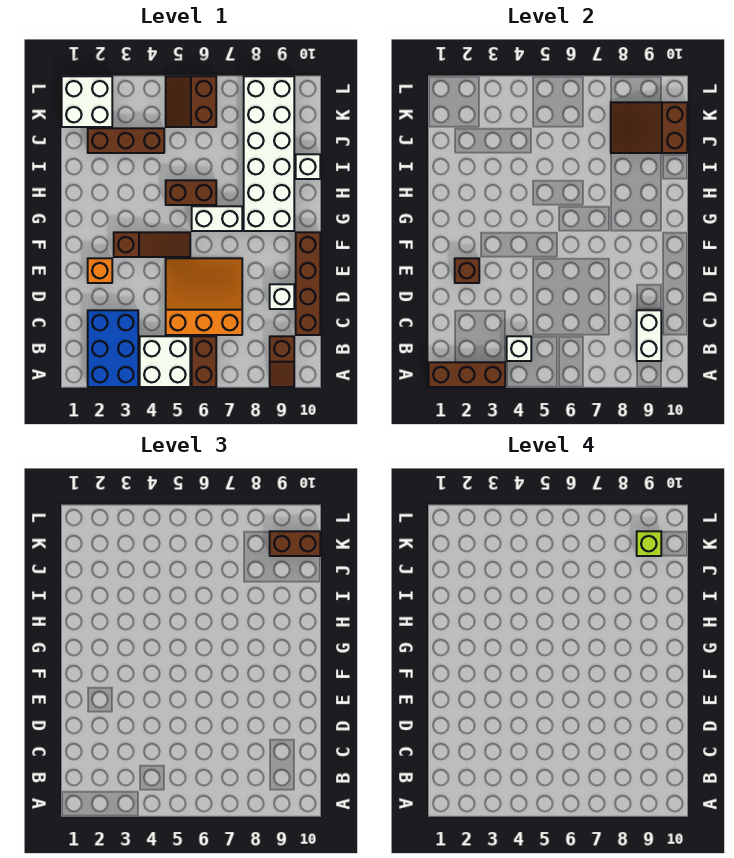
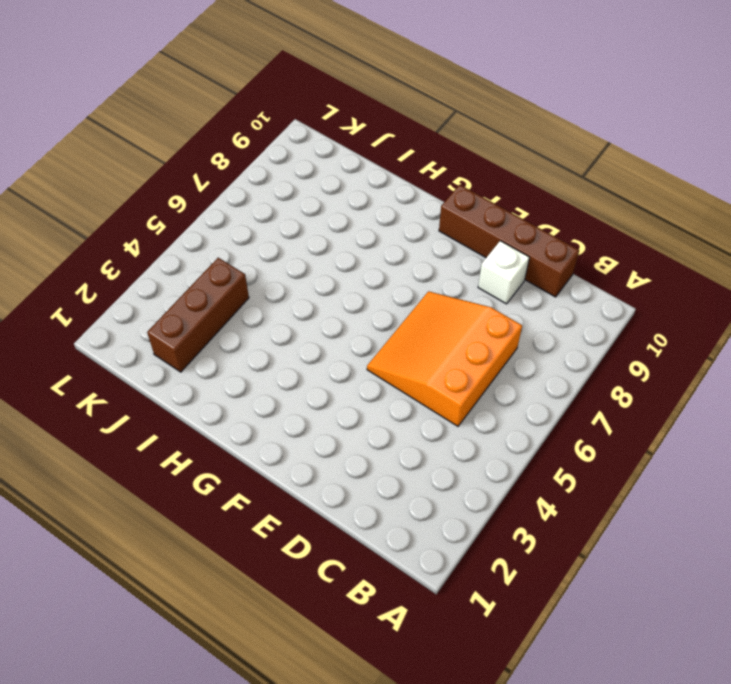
none -> blue brick A2:C3 level 1
none -> white brick A4:B5 level 1
none -> brown brick A6:B6 level 1

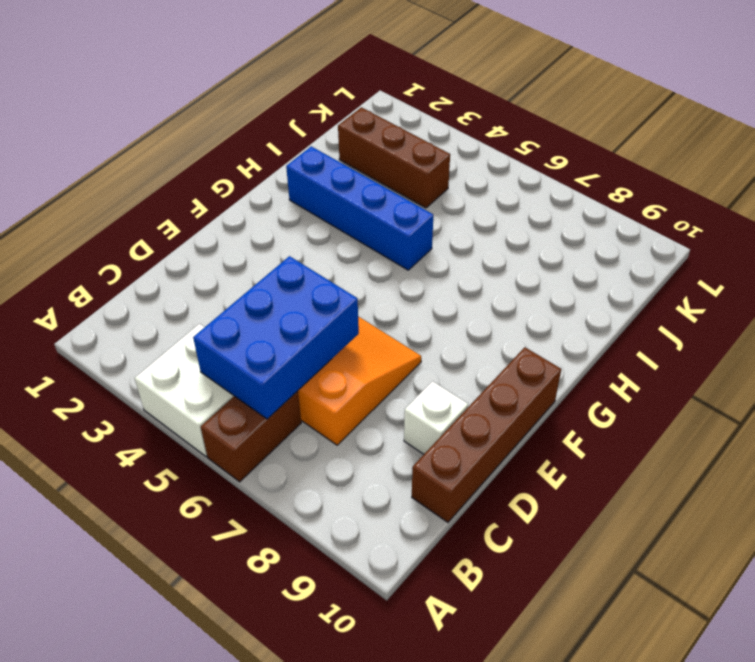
blue brick B5:D6 level 2 -> blue brick A2:C3 level 1
blue brick H2:H5 level 1 -> brown brick H5:H6 level 1
none -> brown slope A9:B9 level 1 top B
none -> orange brick E2 level 1
none -> brown slope F3:F5 level 1 top 3

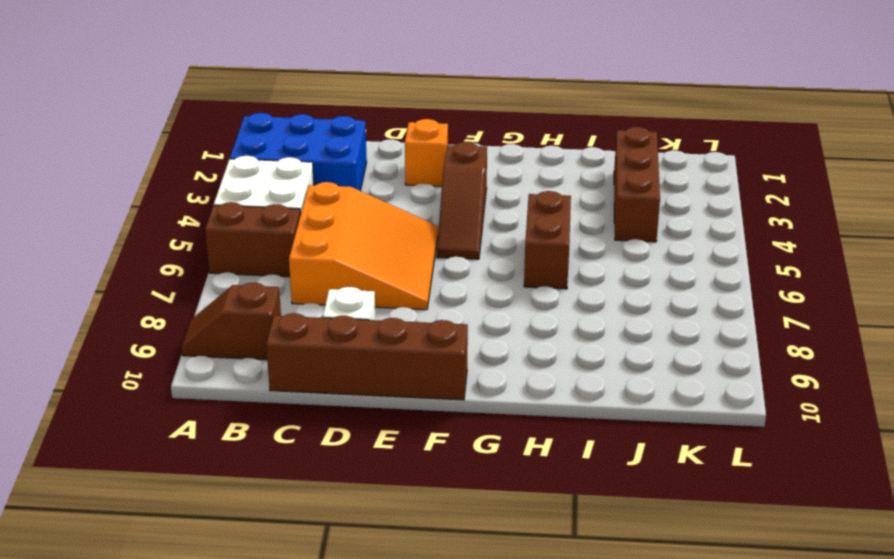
none -> white brick G6:G7 level 1
none -> white brick G8:L9 level 1
none -> white brick I10 level 1

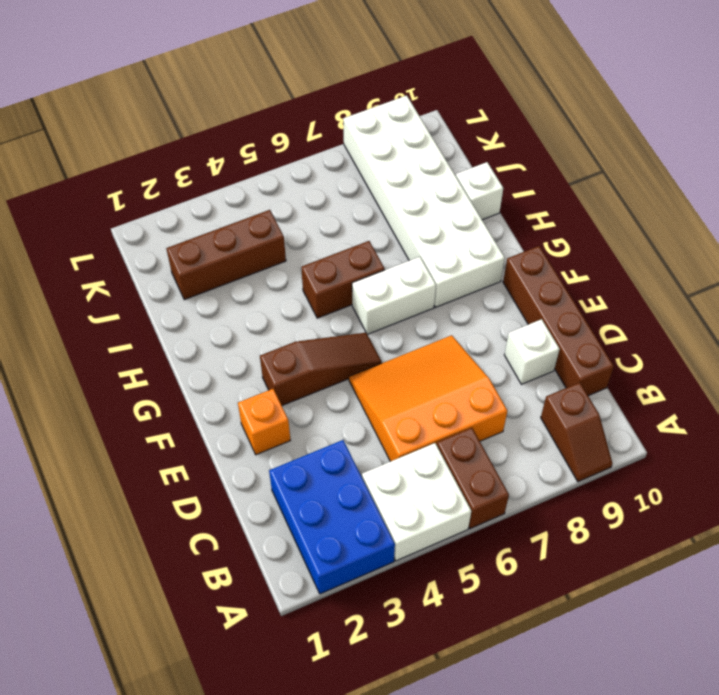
none -> white brick K1:L2 level 1
none -> brown slope K5:L6 level 1 top 6
none -> brown brick A1:A3 level 2

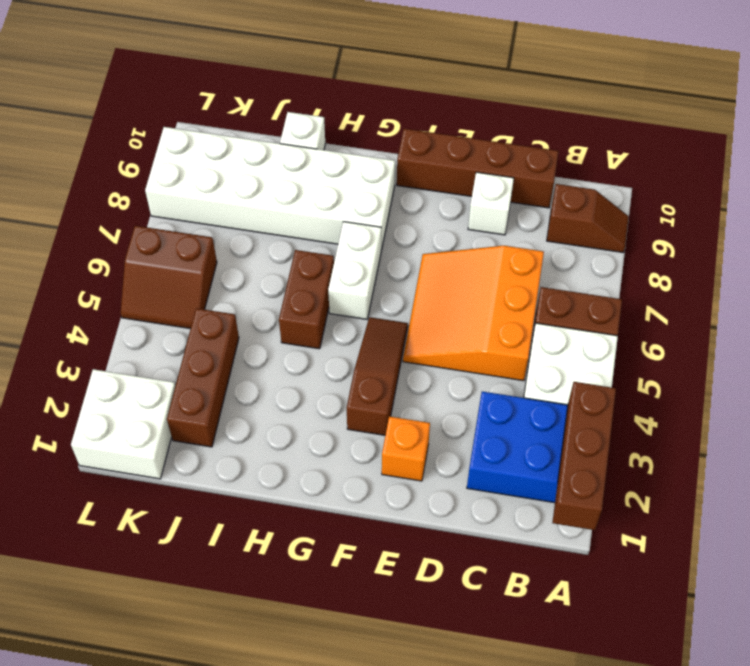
none -> white brick B4 level 2
none -> white brick B9:C9 level 2
none -> brown brick E2 level 2

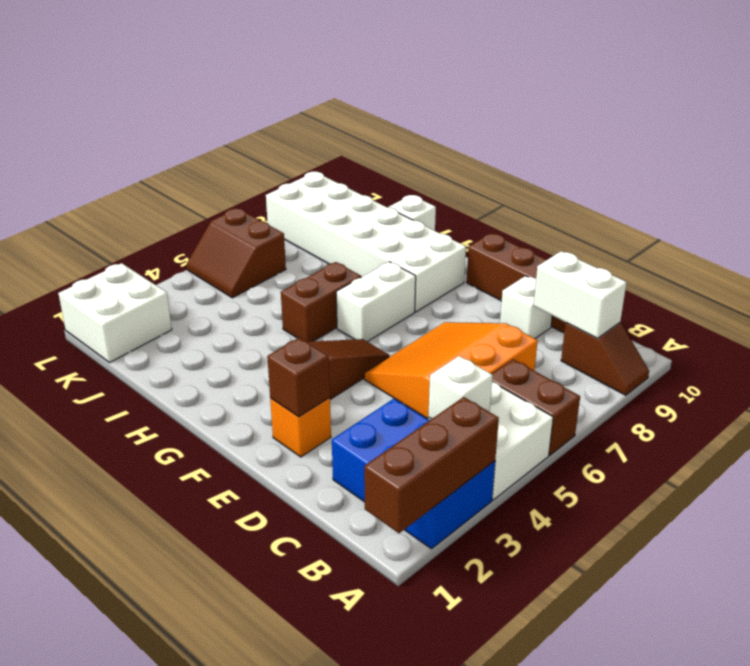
none -> brown brick J2:J4 level 1
none -> brown slope J8:K10 level 2 top 10
none -> brown brick K9:K10 level 3

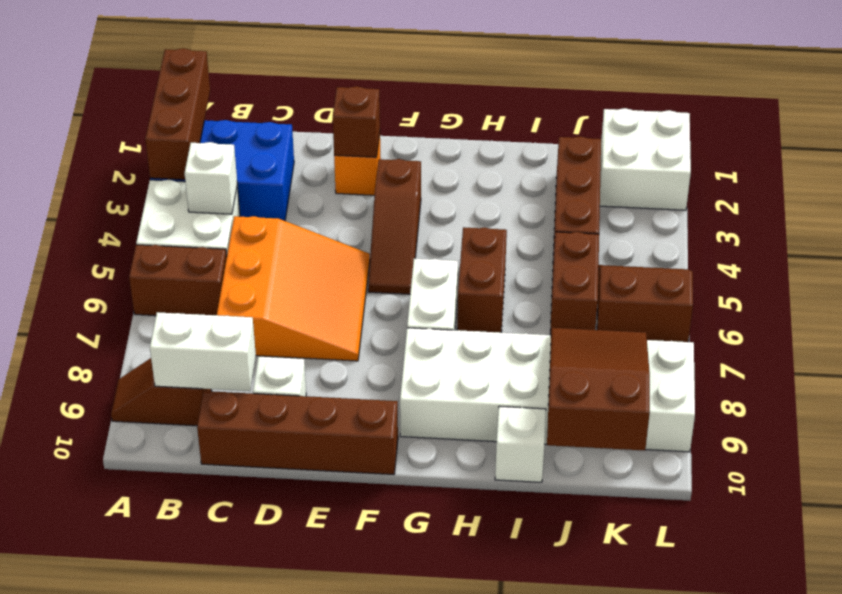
brown brick J5:J6 level 1 -> brown brick K9:K10 level 3
none -> lime brick K9 level 4

